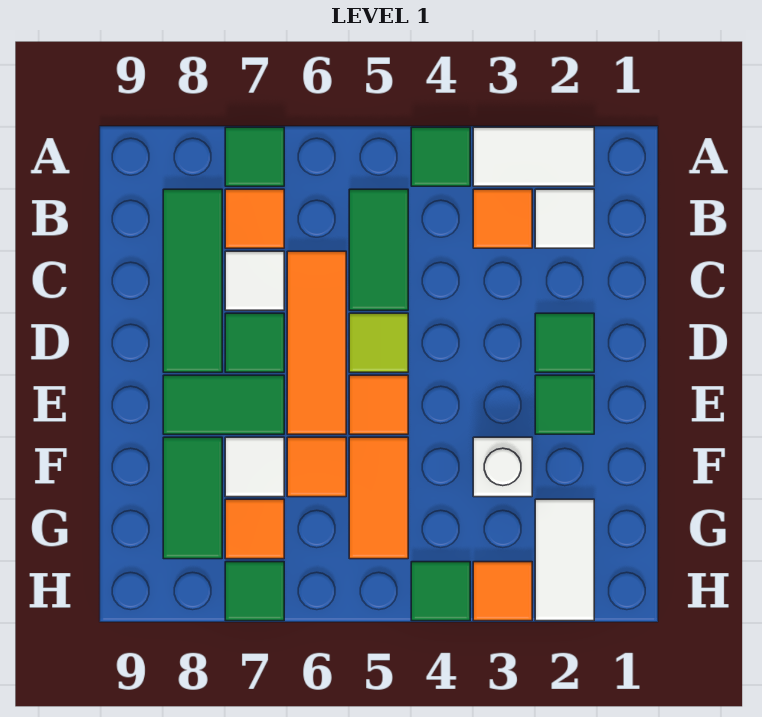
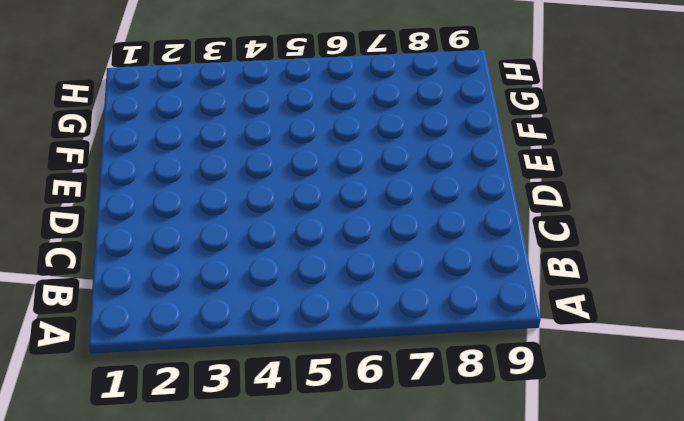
none -> white tile A2:A3 level 1
none -> green tile A4 level 1
none -> green tile A7 level 1

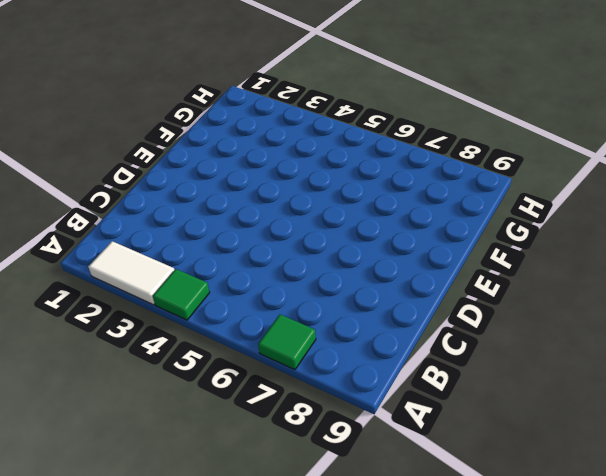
none -> white tile B2 level 1
none -> orange tile B3 level 1
none -> green tile B5:C5 level 1

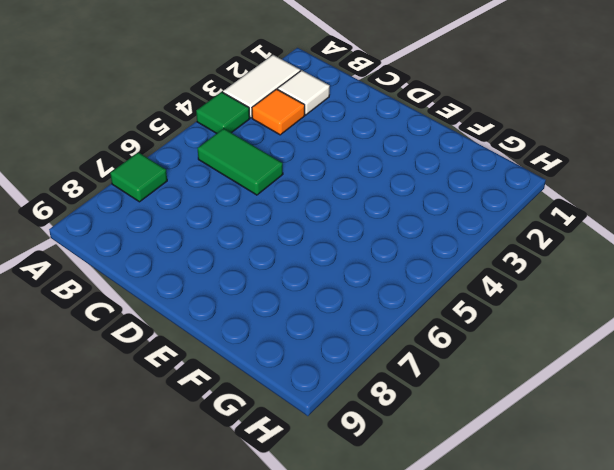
none -> orange tile B7 level 1
none -> green tile B8:D8 level 1
none -> orange tile C6:E6 level 1

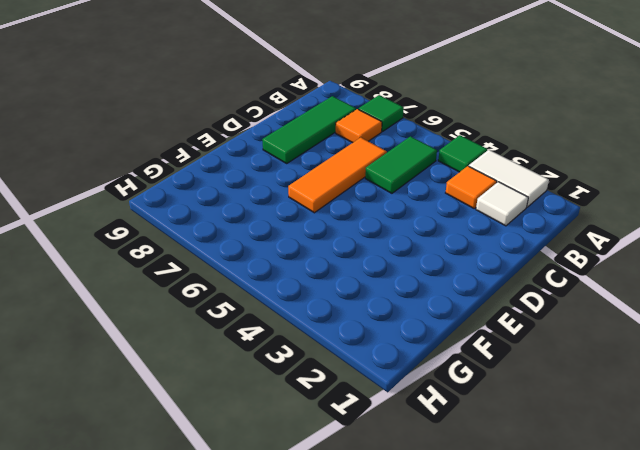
none -> white tile C7 level 1
none -> green tile D2 level 1
none -> lime tile D5 level 1

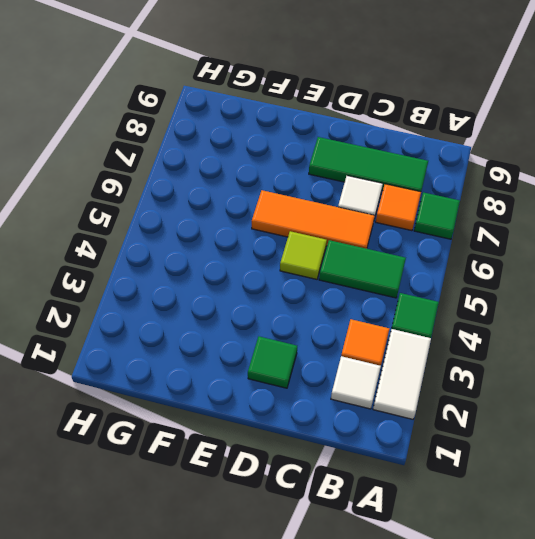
none -> green tile D7 level 1
none -> green tile E2 level 1
none -> orange tile E5 level 1

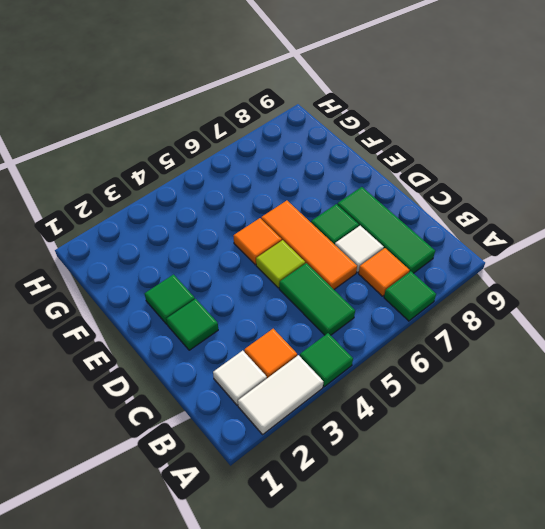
none -> green tile E7:E8 level 1
none -> white brick F3 level 1
none -> orange tile F5:G5 level 1

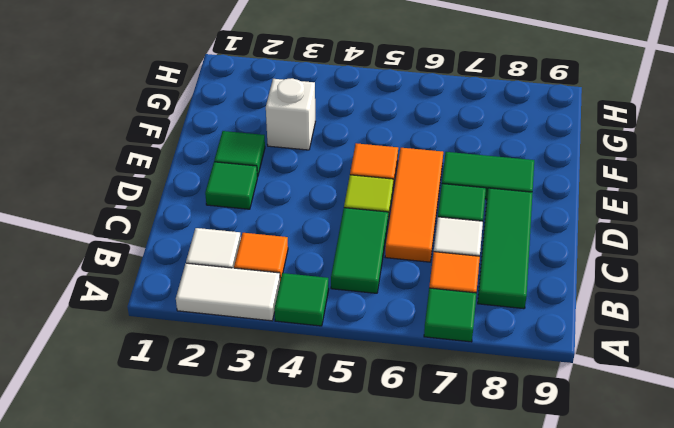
none -> orange tile F5:G5 level 1
none -> orange tile F6 level 1
none -> white tile F7 level 1

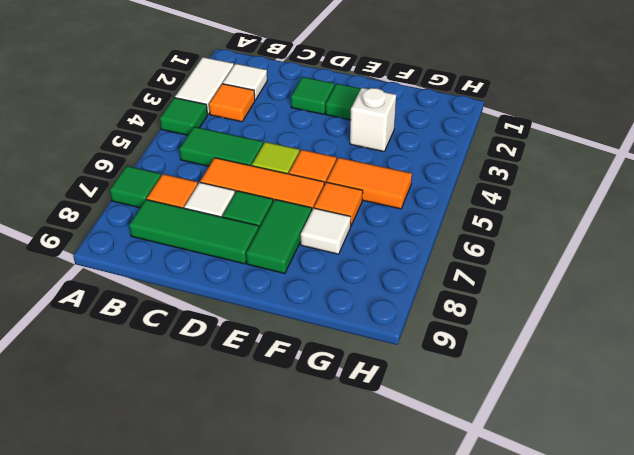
none -> green tile F8:G8 level 1
none -> white tile G2:H2 level 1
none -> orange tile G7 level 1

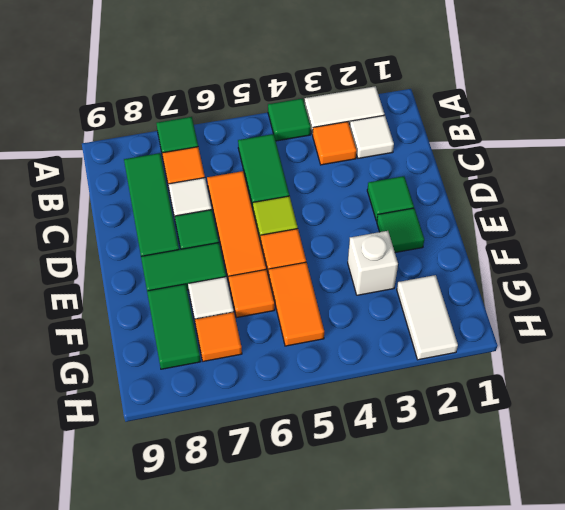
none -> orange tile H3 level 1
none -> green tile H4 level 1
none -> green tile H7 level 1

